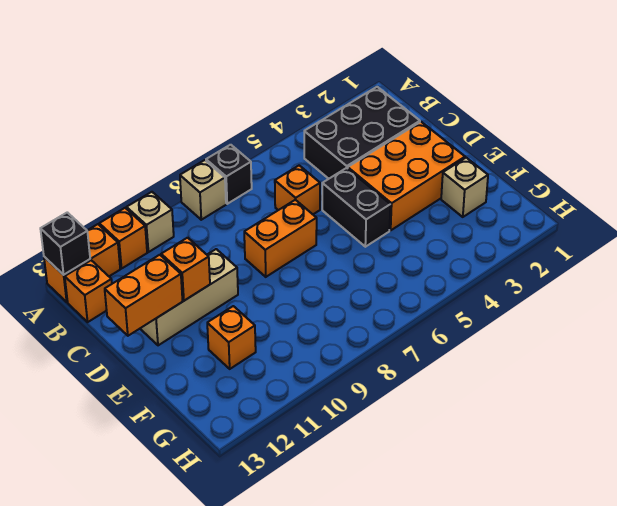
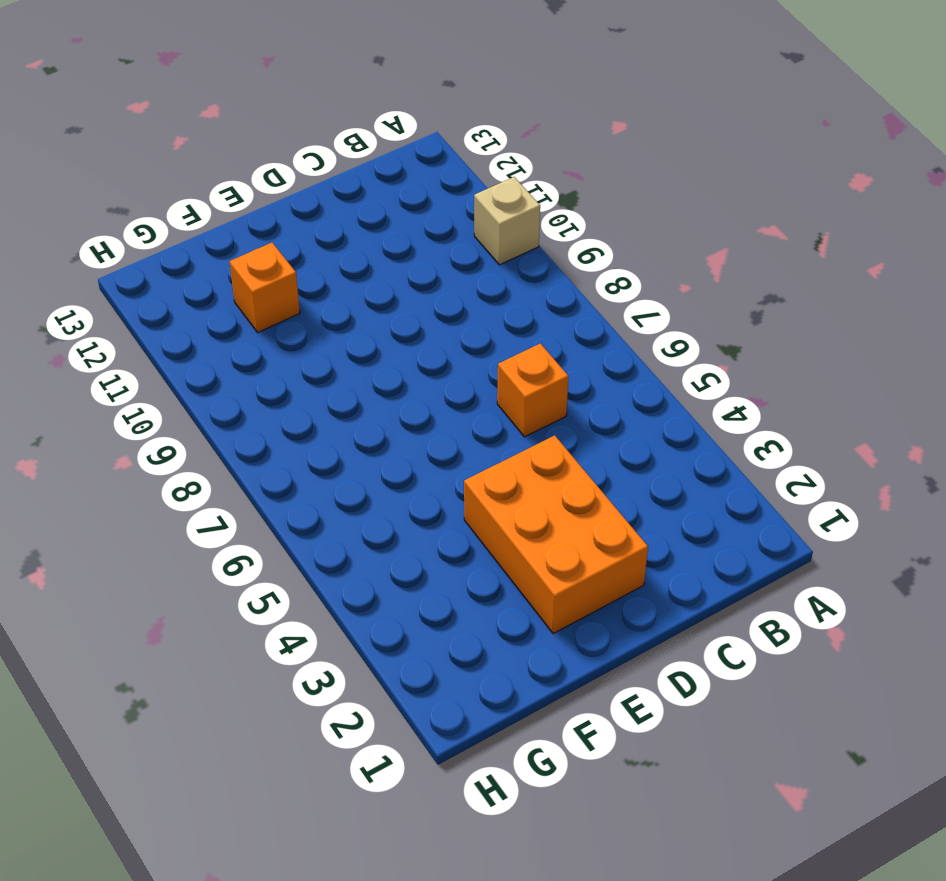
none -> black brick A7 level 1
none -> tan brick A8 level 1
none -> orange brick A11 level 1

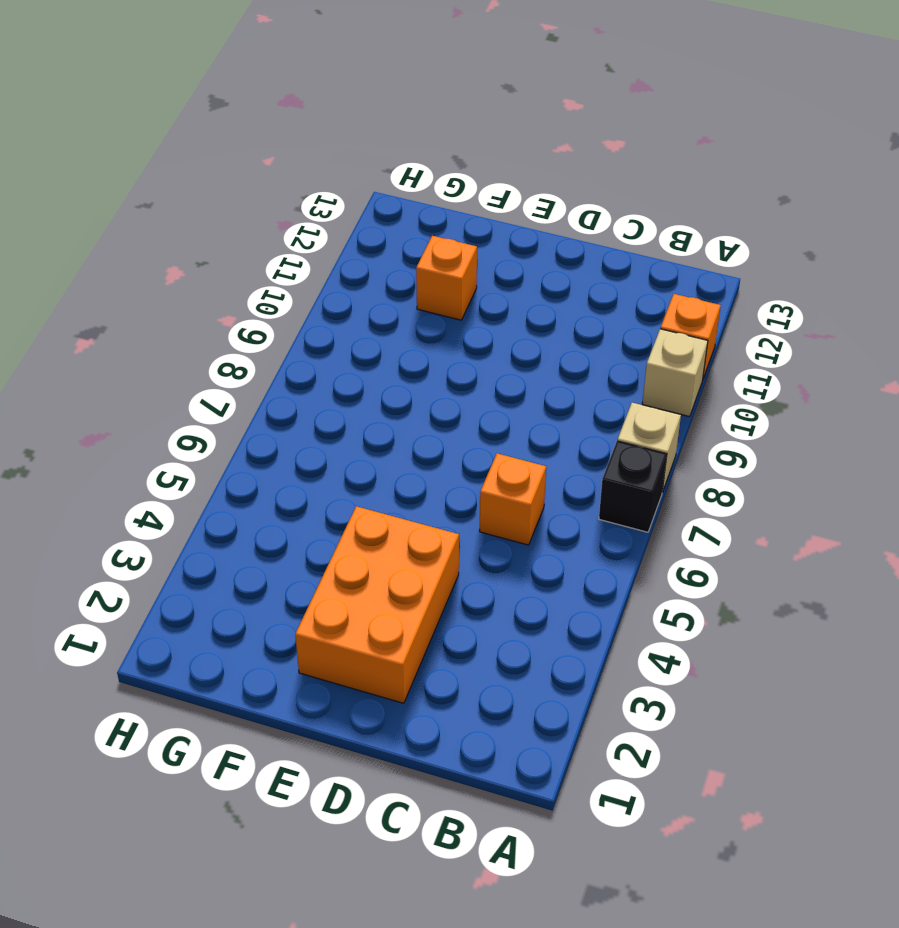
none -> orange brick A12:A13 level 1
none -> black brick B2:C4 level 1
none -> orange brick B13 level 1

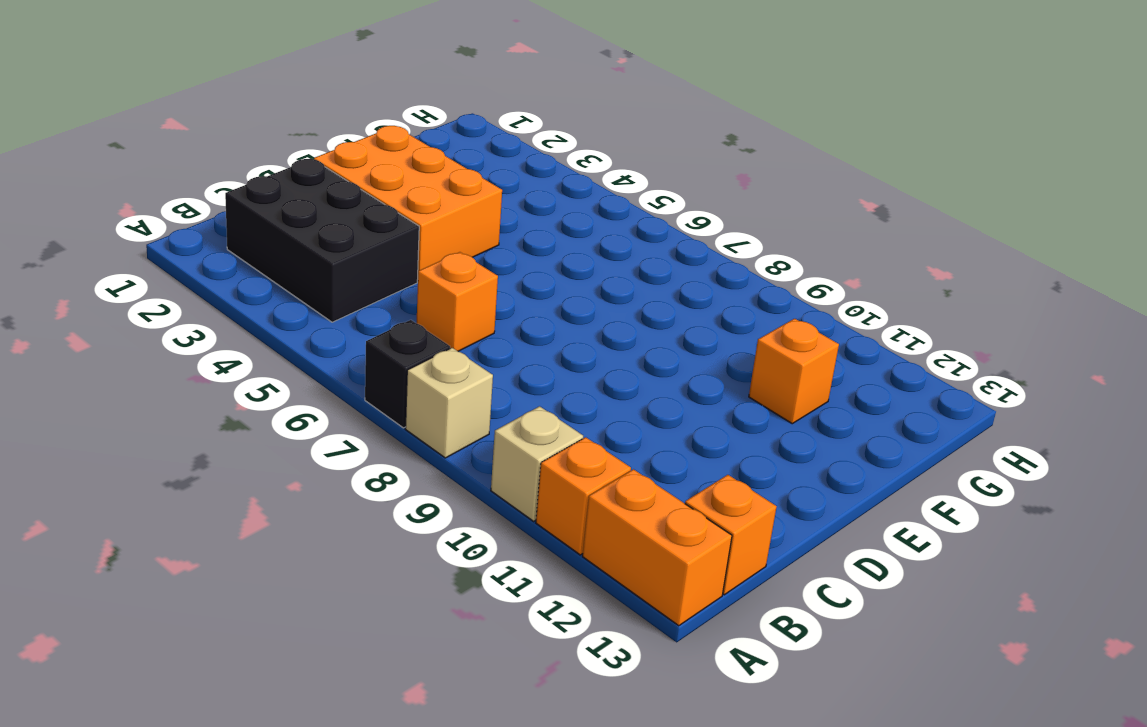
none -> black brick D5:E5 level 1
none -> orange brick D7:D8 level 1
none -> tan brick D10:D12 level 1

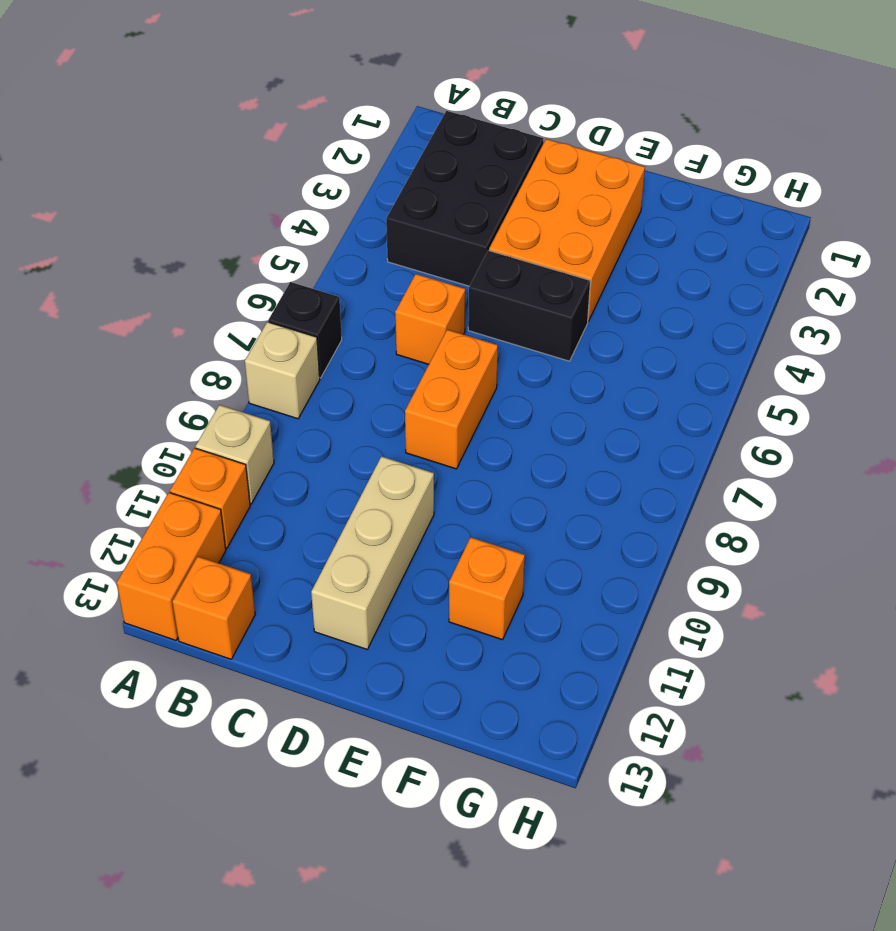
none -> tan brick F2 level 1
none -> black brick A13 level 2
none -> orange brick D11 level 2

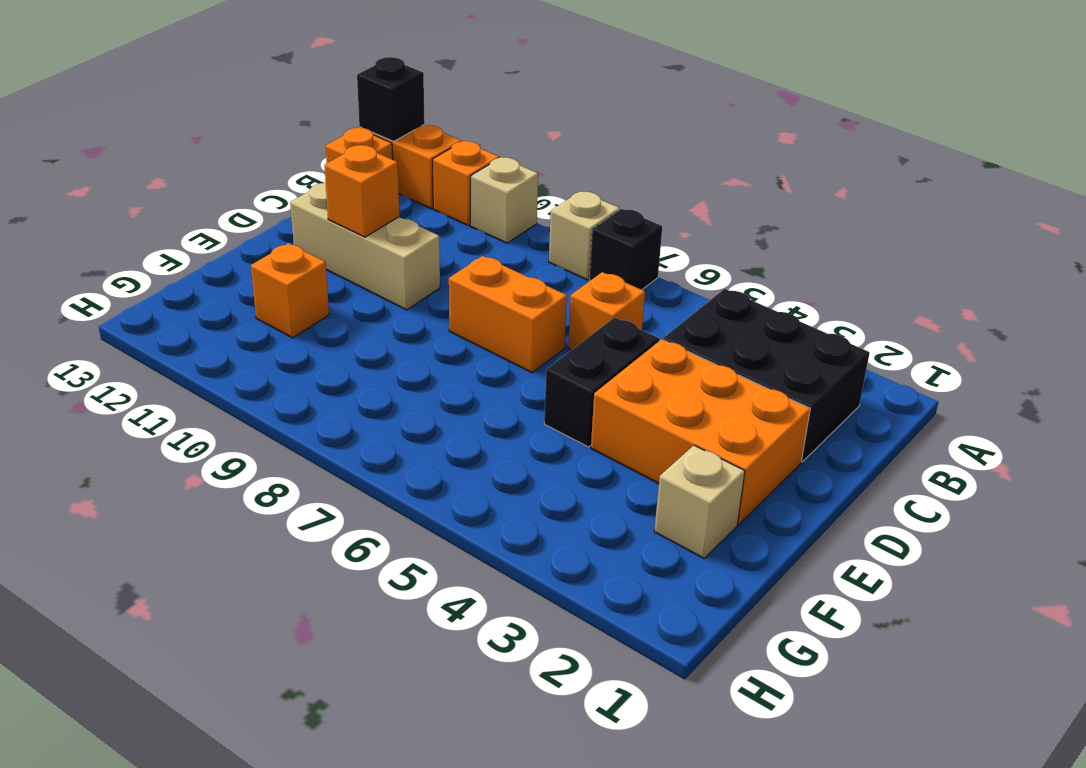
none -> orange brick D12:D13 level 2

